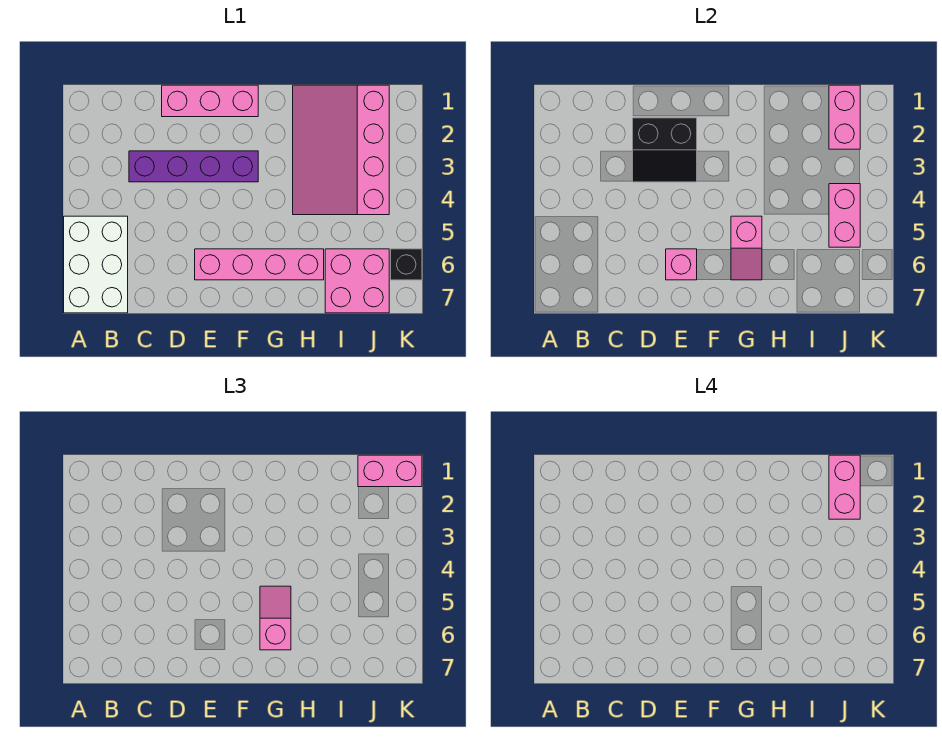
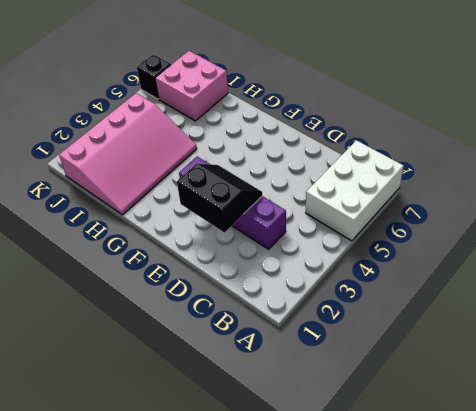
none -> pink brick D1:F1 level 1
none -> pink brick E6:H6 level 1
none -> pink brick E6 level 2

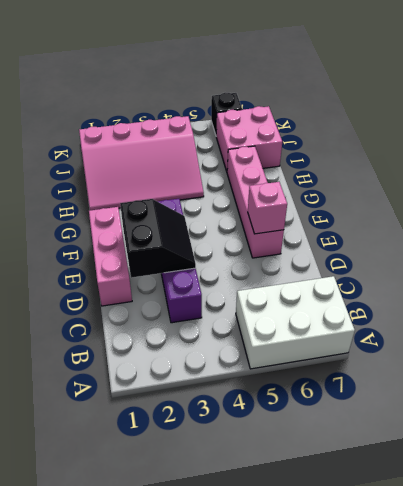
none -> pink slope G5:G6 level 2 top 5
none -> pink brick J1:J2 level 2
none -> pink brick J4:J5 level 2

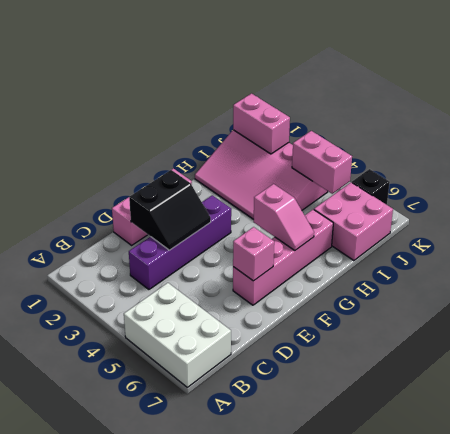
none -> pink slope G5:G6 level 3 top 6
none -> pink brick J1:K1 level 3
none -> pink brick J1:J2 level 4

